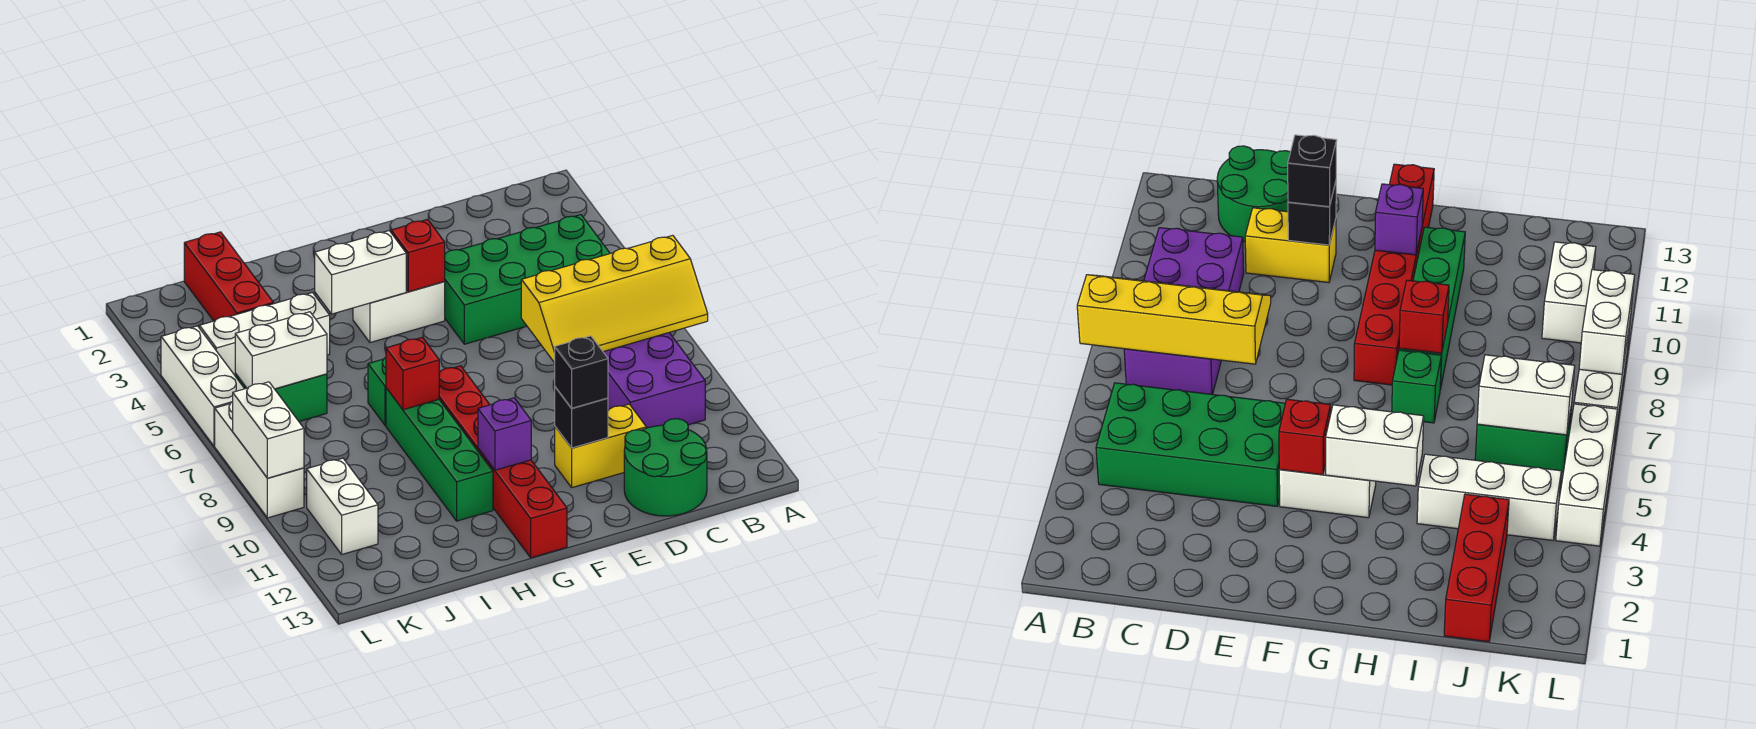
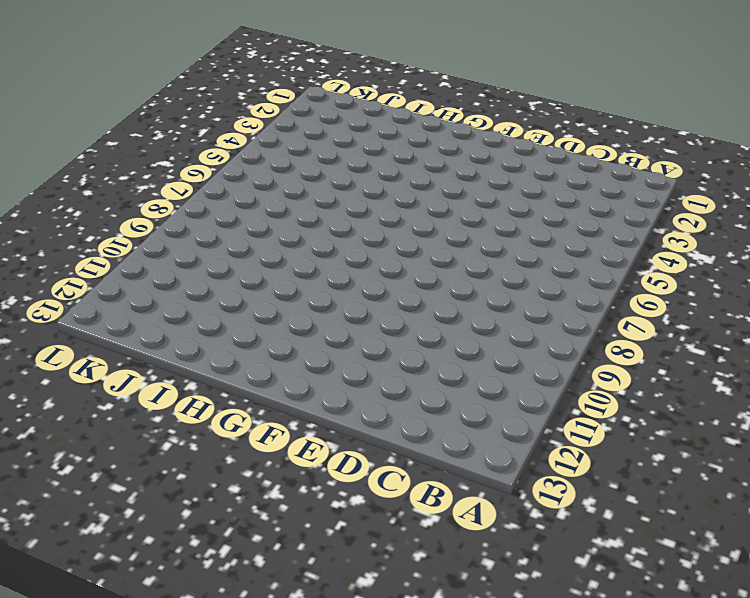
none -> green brick B4:E5 level 1
none -> purple brick B7:C10 level 1
none -> green round brick C12:D13 level 1

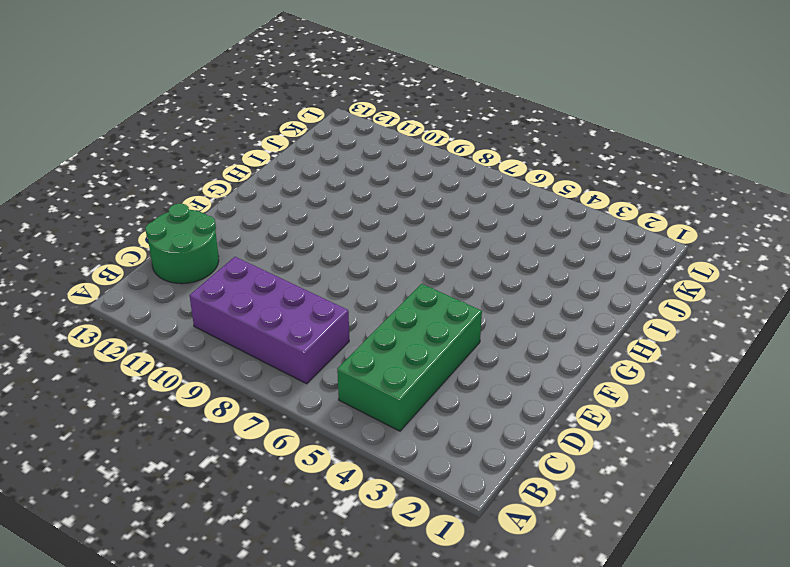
none -> yellow brick D11:E11 level 1
none -> white brick F4:G4 level 1
none -> red brick G8:G13 level 1

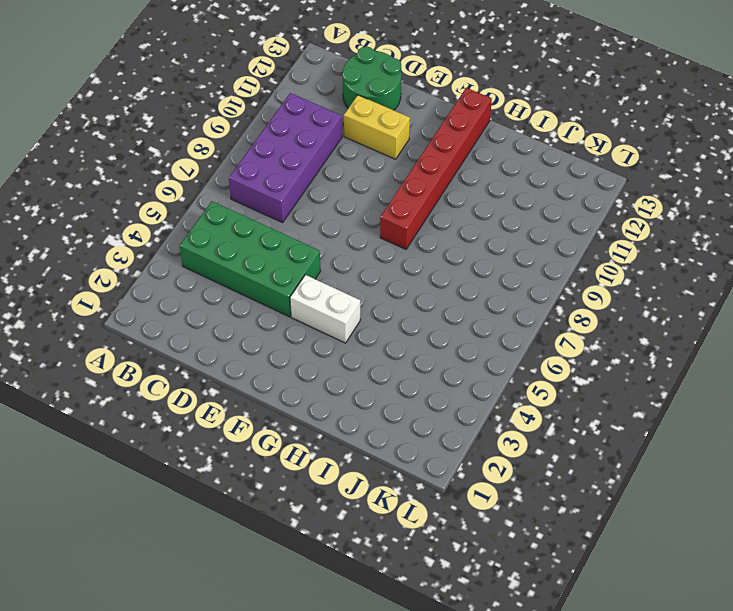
none -> green brick H7 level 1
none -> green brick H8:H11 level 1
none -> white brick I4:K4 level 1

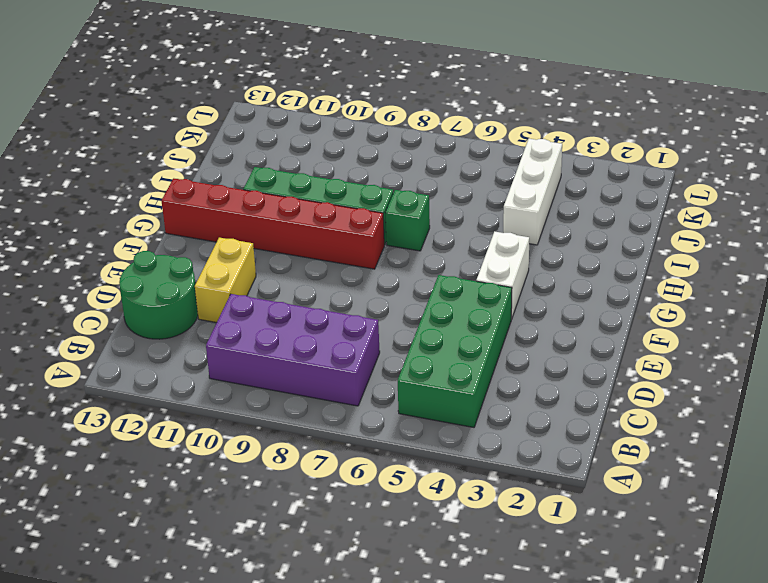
none -> red brick J1:J3 level 1
none -> green brick J6:K6 level 1
none -> white brick K10:K11 level 1

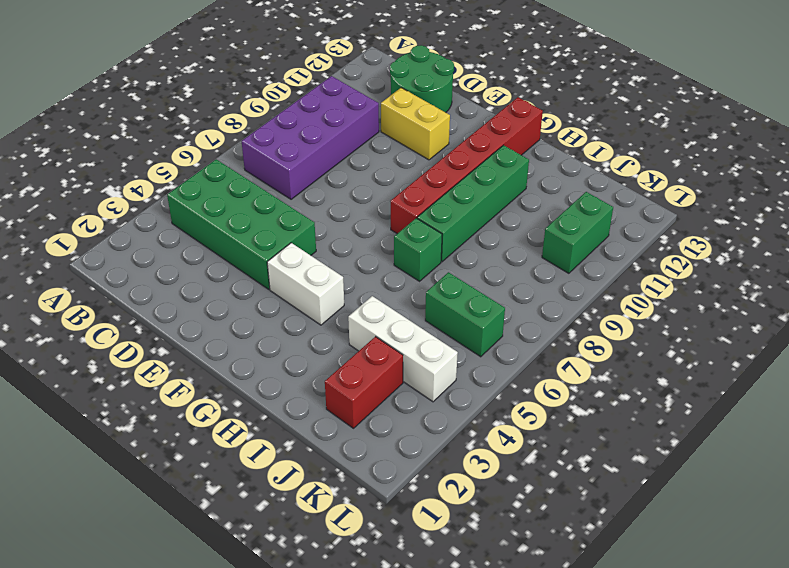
red brick J2:J3 level 1 -> red brick J1:J3 level 1
green brick K10:K11 level 1 -> white brick K10:K11 level 1
none -> white brick L4:L6 level 1
none -> white brick L7:L9 level 1
none -> yellow slope A7:D8 level 2 top 7

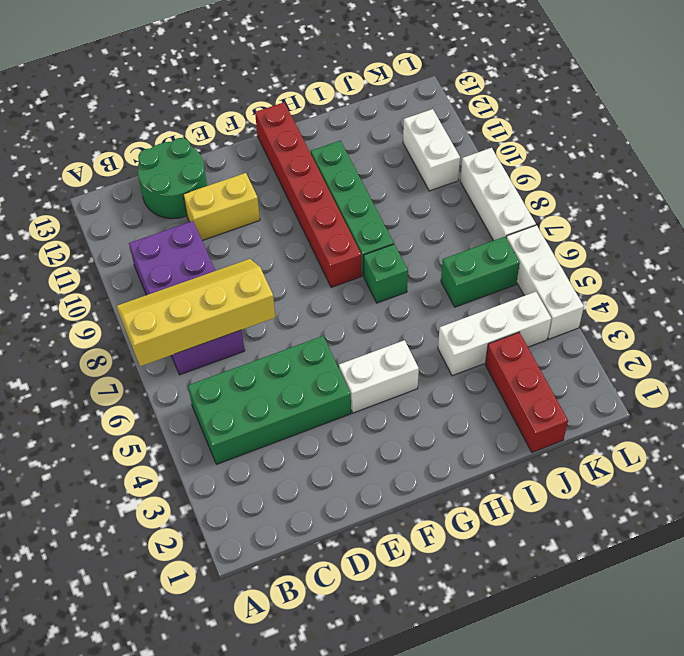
none -> black brick E11 level 2
none -> red brick F4 level 2
none -> white brick G4:H4 level 2

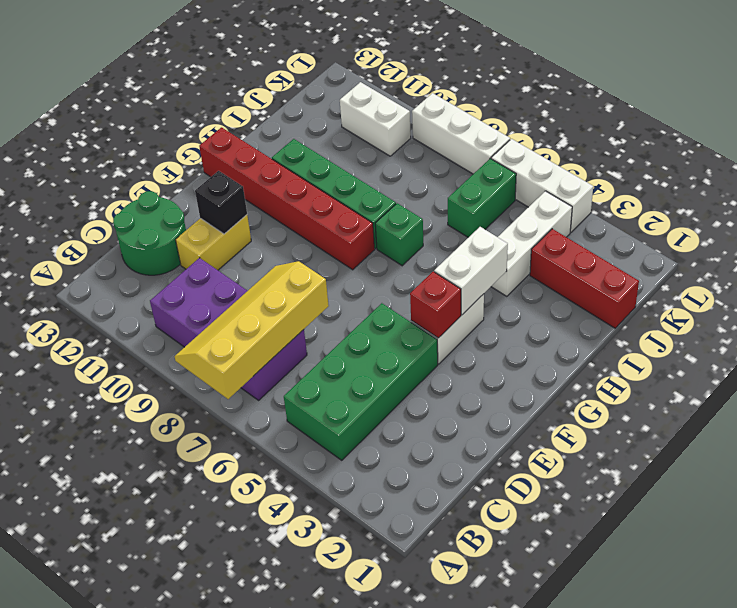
none -> purple brick G11 level 2
none -> red brick H8 level 2
none -> white brick J6:K6 level 2

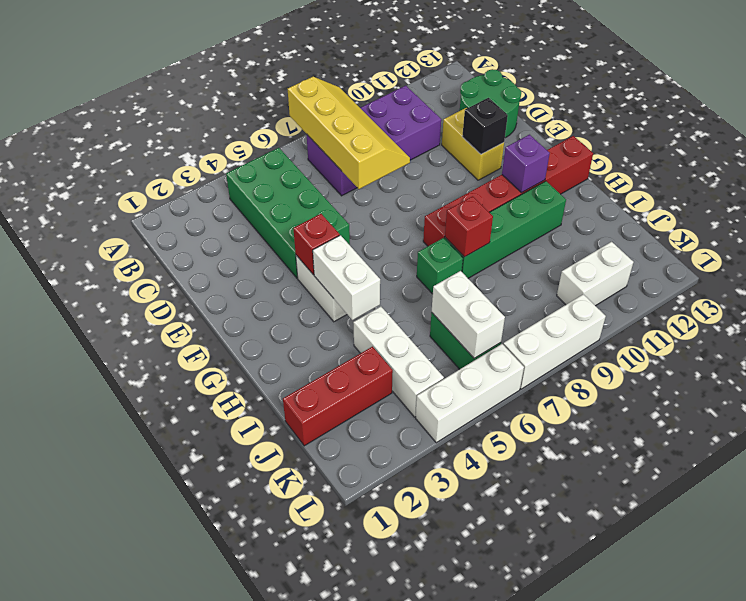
none -> white brick L8:L9 level 2
none -> black brick E11 level 3

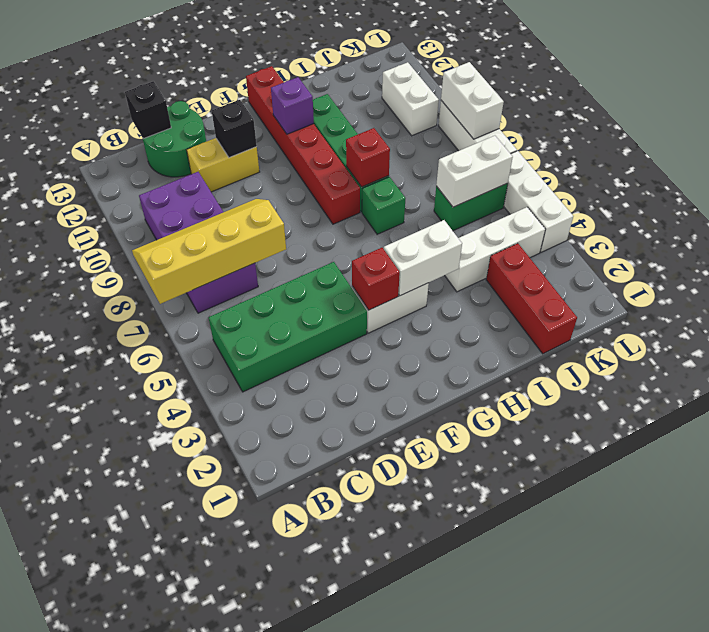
black brick C13 level 2 -> black brick E11 level 3

